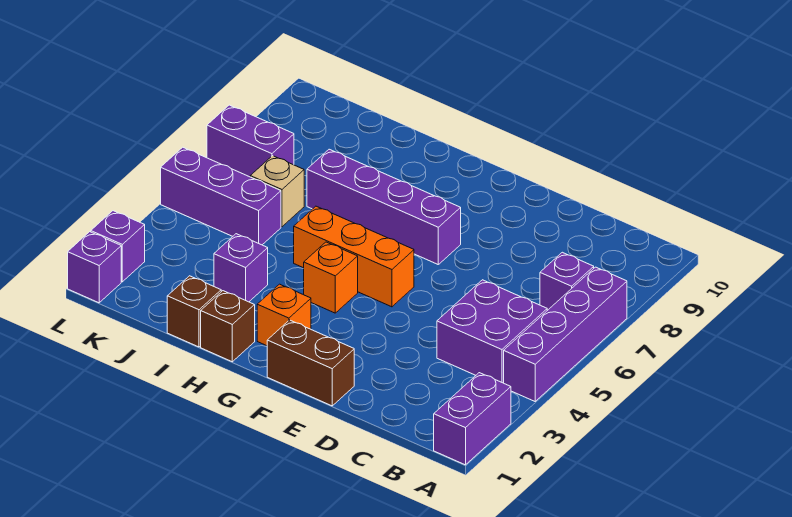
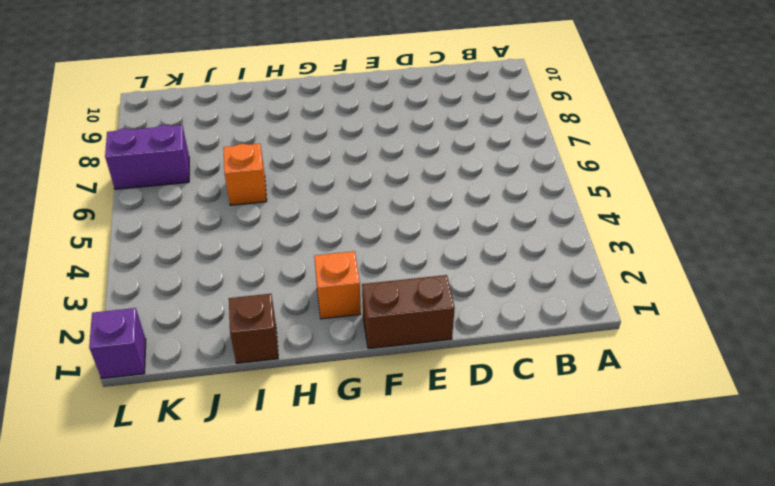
orange brick I6 level 1 -> orange brick G4 level 1
none -> purple brick A1:A2 level 1
none -> purple brick A4:A7 level 1
none -> purple brick B4:C5 level 1

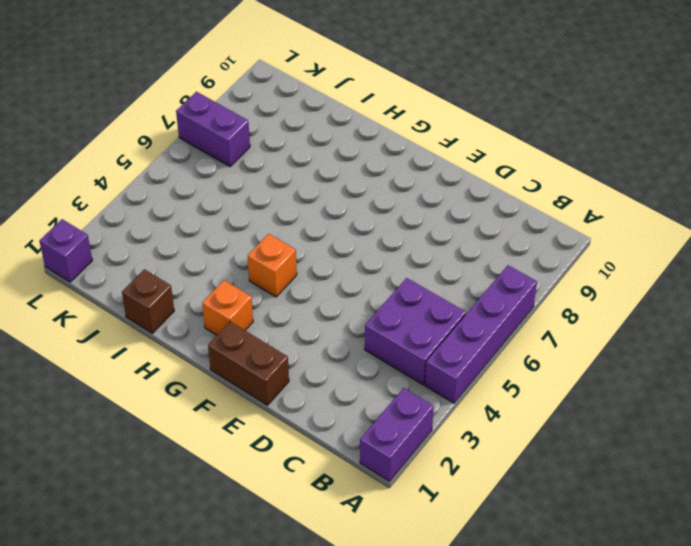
none -> purple brick B7 level 1
none -> orange brick F5:H5 level 1
none -> purple brick F7:I7 level 1

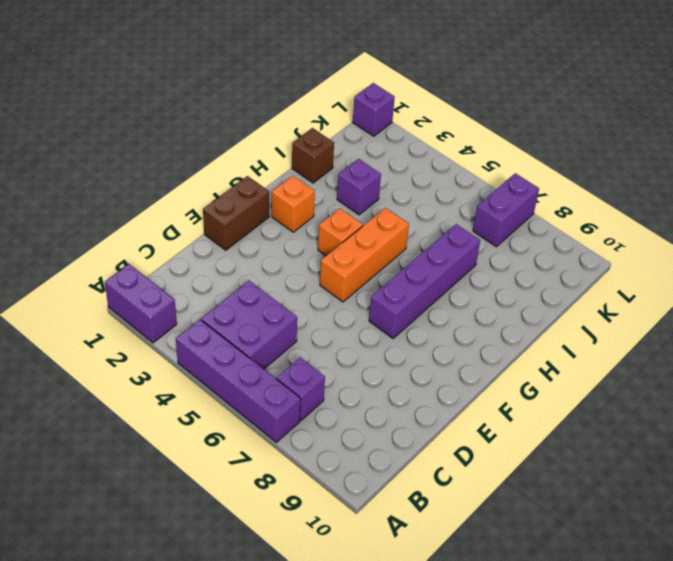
none -> brown brick H1 level 1
none -> purple brick J5:L5 level 1
none -> tan brick J6 level 1

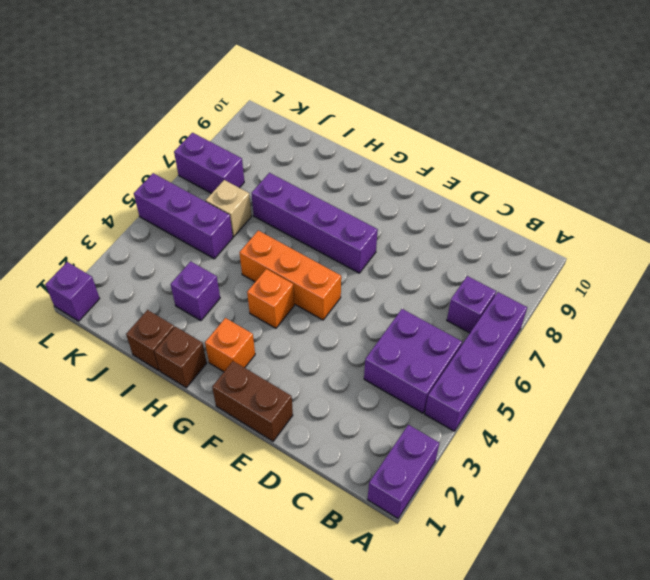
none -> purple brick L2 level 1

